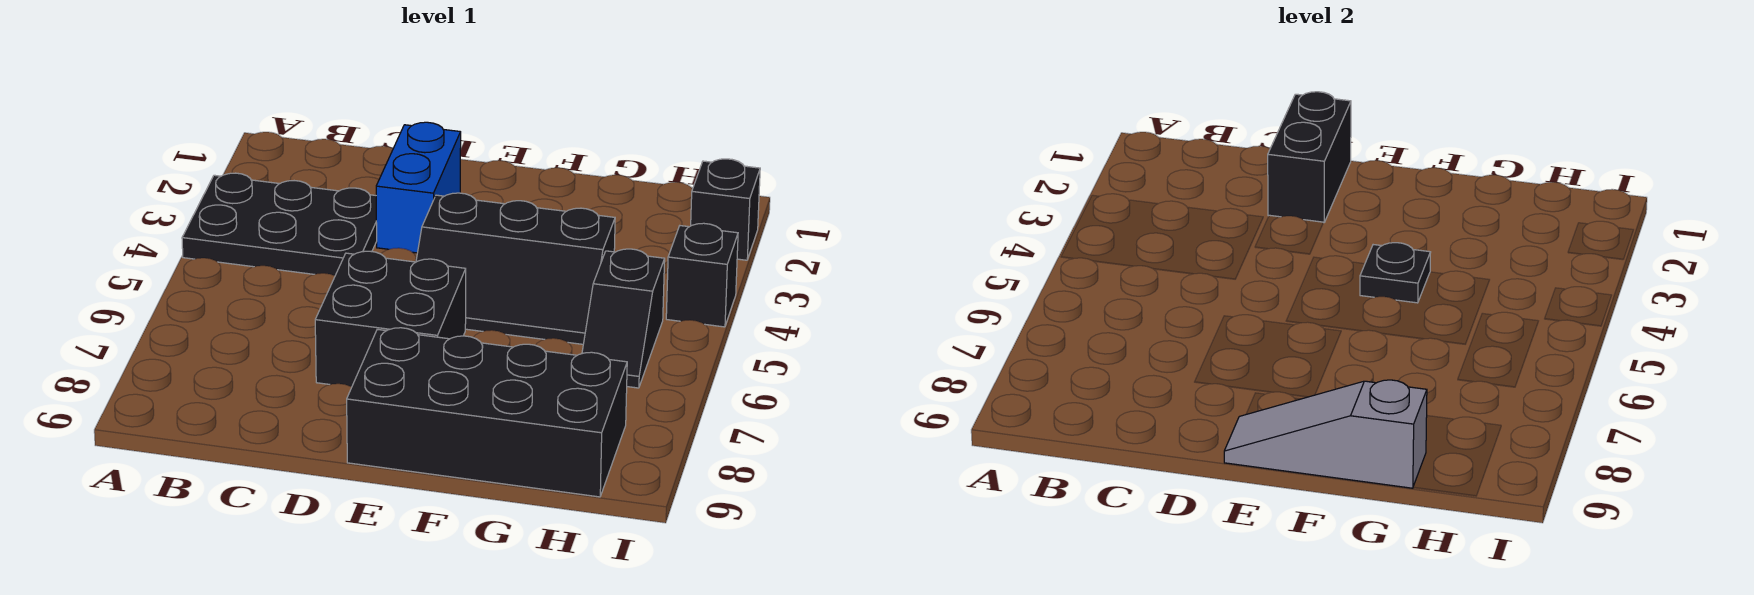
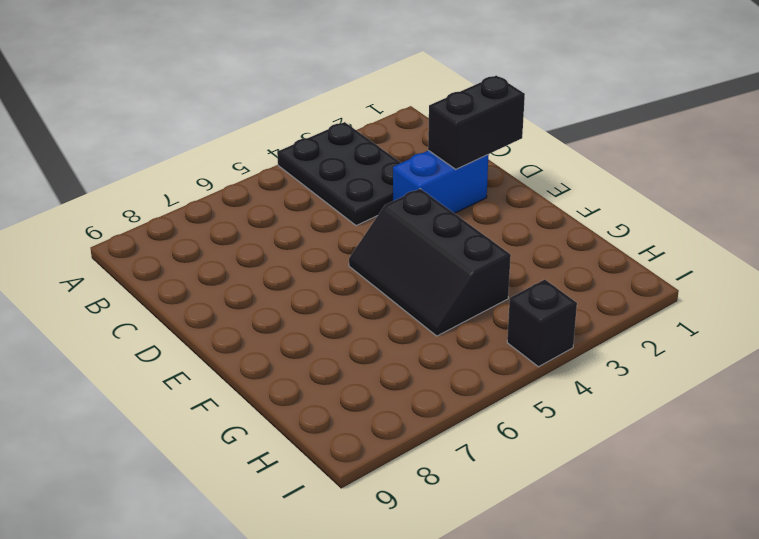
none -> black brick D6:E7 level 1
none -> black brick E8:H9 level 1

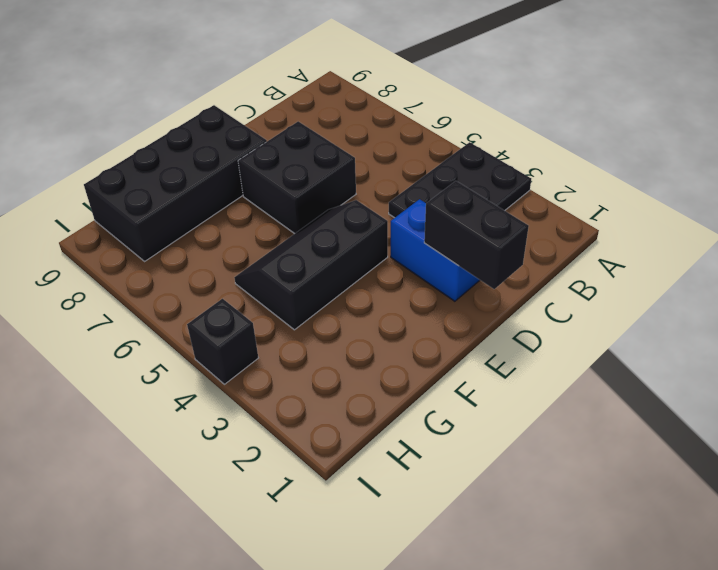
none -> black slope H5:H6 level 1 top 5
none -> black brick I2 level 1

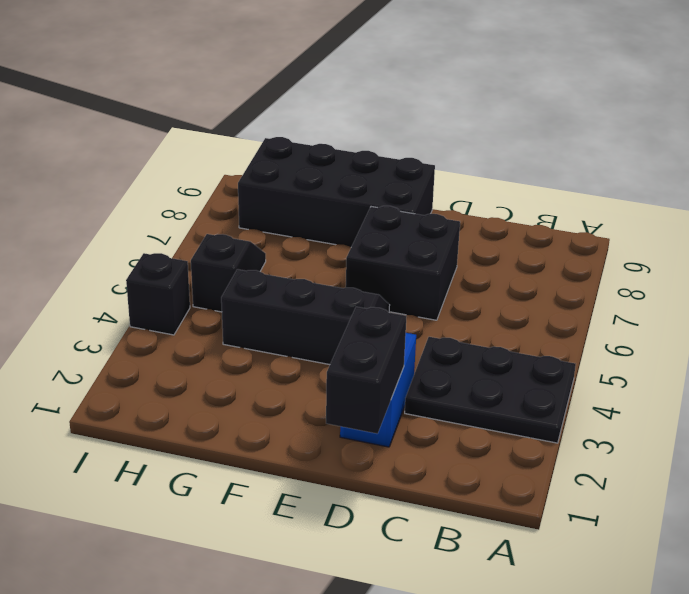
none -> black brick I2 level 1
none -> grey slope E9:G9 level 2 top G

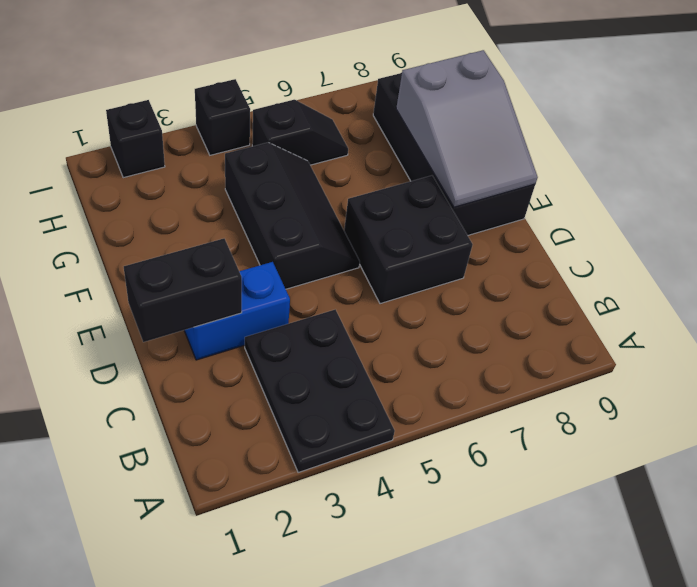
grey slope E8:G9 level 2 top G -> grey slope E9:G9 level 2 top G
none -> black plate F4 level 2

